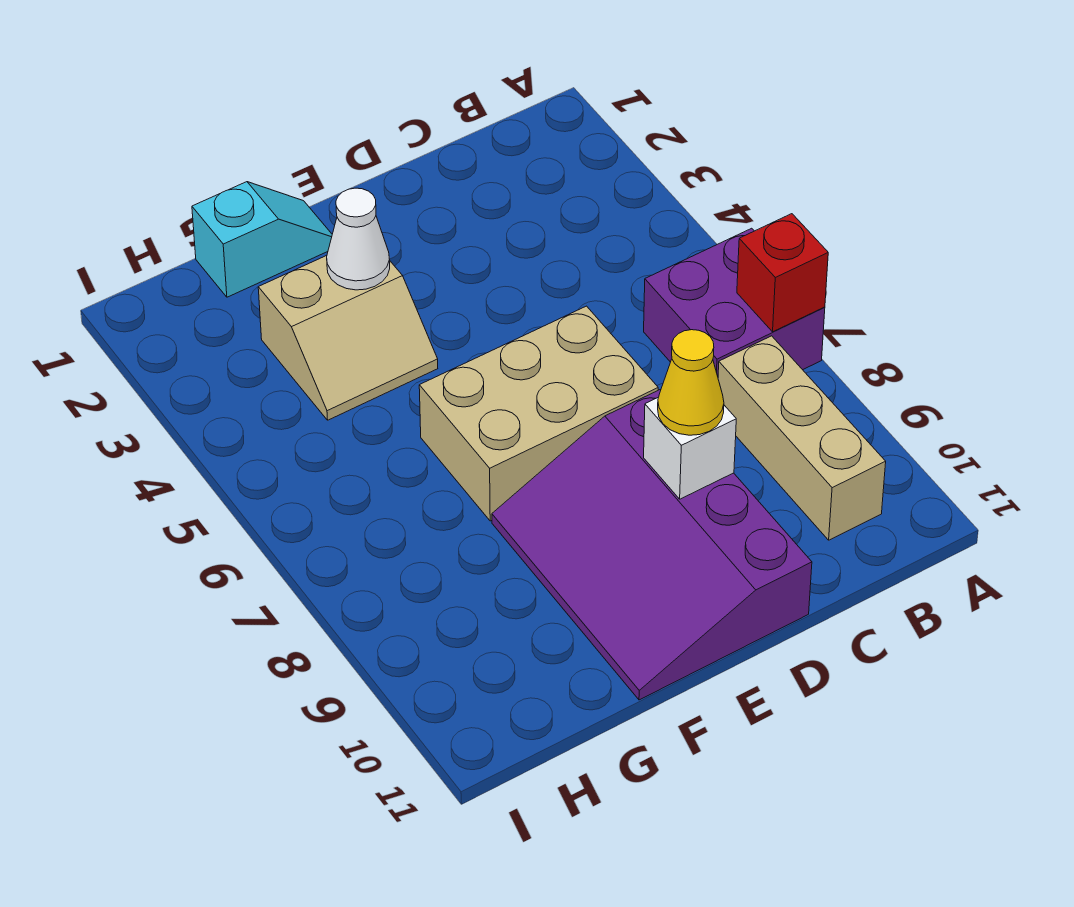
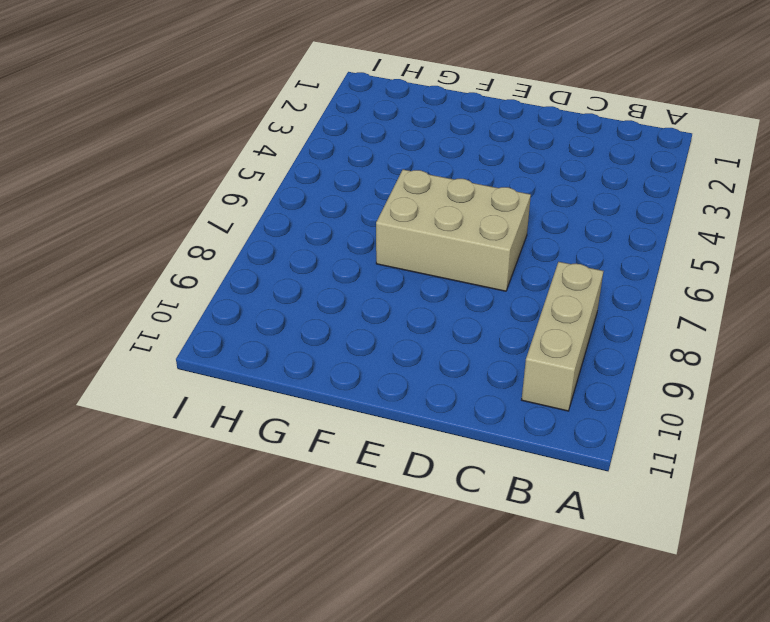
none -> purple brick A6:B7 level 1
none -> purple slope D8:F11 level 1 top D

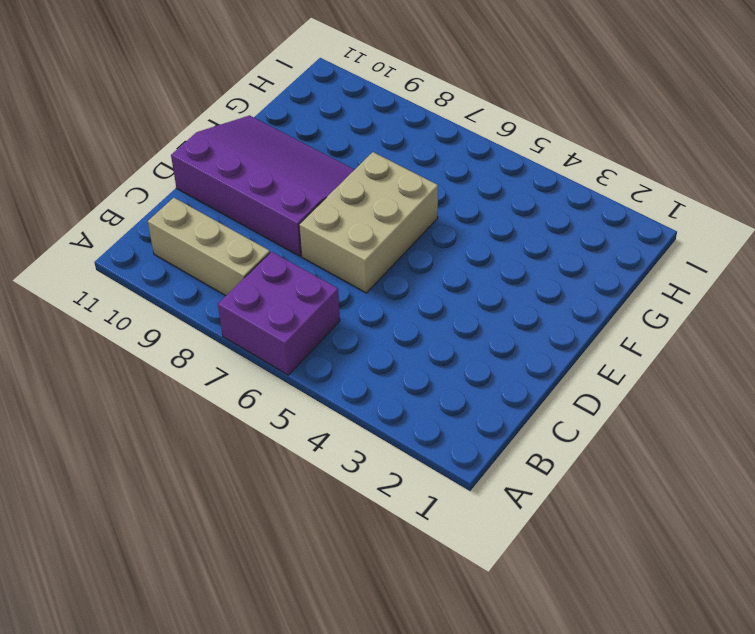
none -> cyan slope F1:G1 level 1 top G
none -> tan slope F3:G4 level 1 top 3

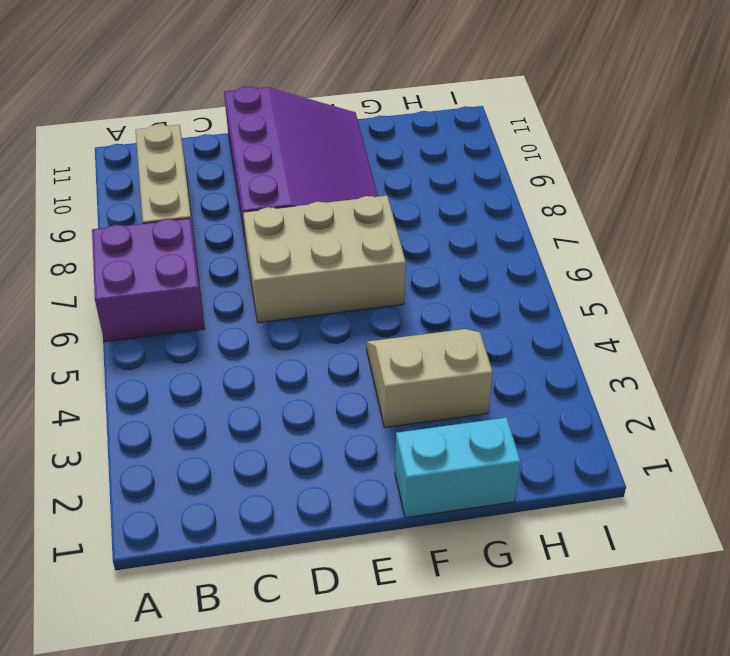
cyan brick F1:G1 level 1 -> cyan slope F1:G1 level 1 top G
none -> red brick A7 level 2
none -> white brick D9 level 2

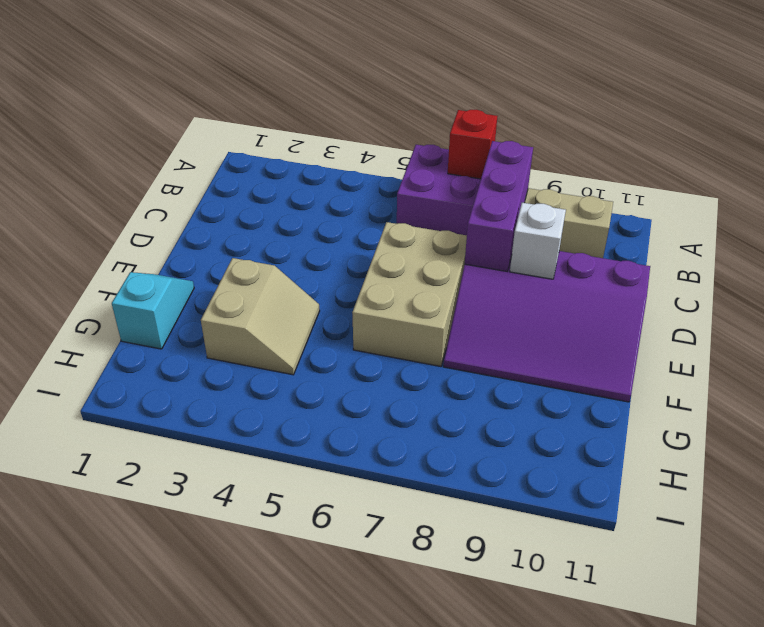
purple brick B8:D8 level 2 -> none
none -> white cone F3 level 2
none -> yellow cone D9 level 3

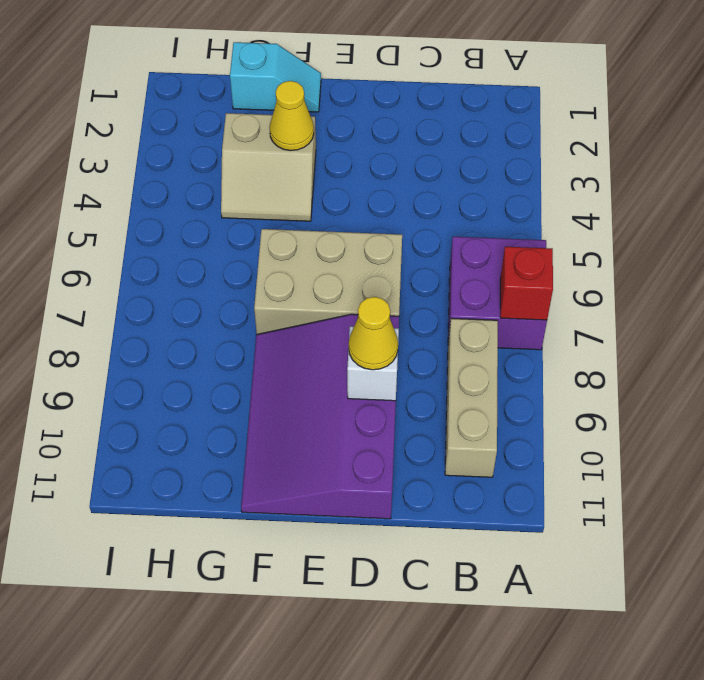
yellow cone F3 level 2 -> white cone F3 level 2

